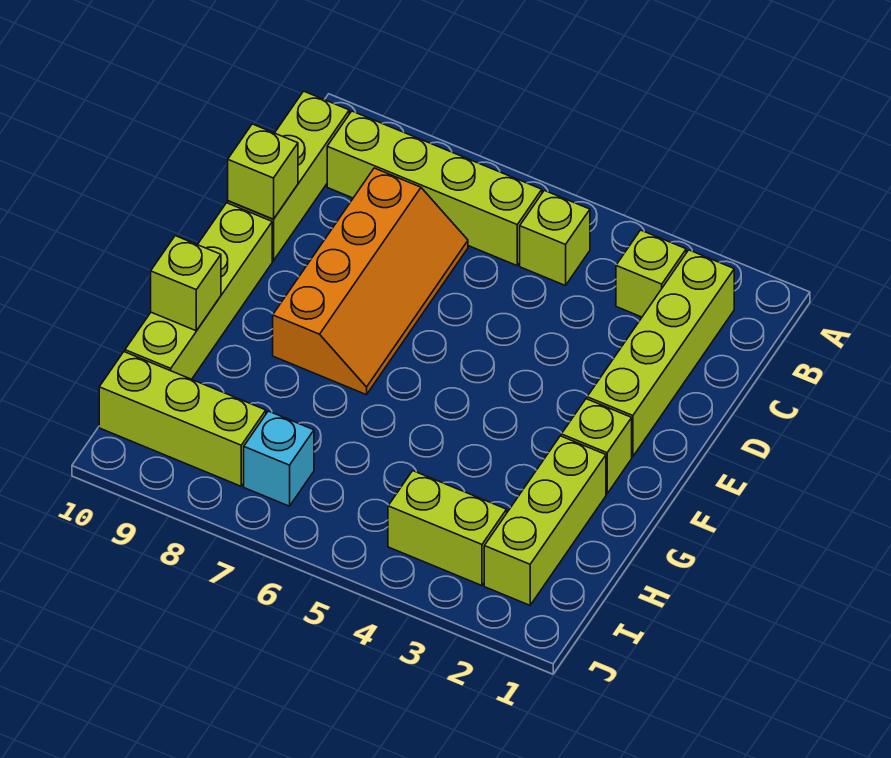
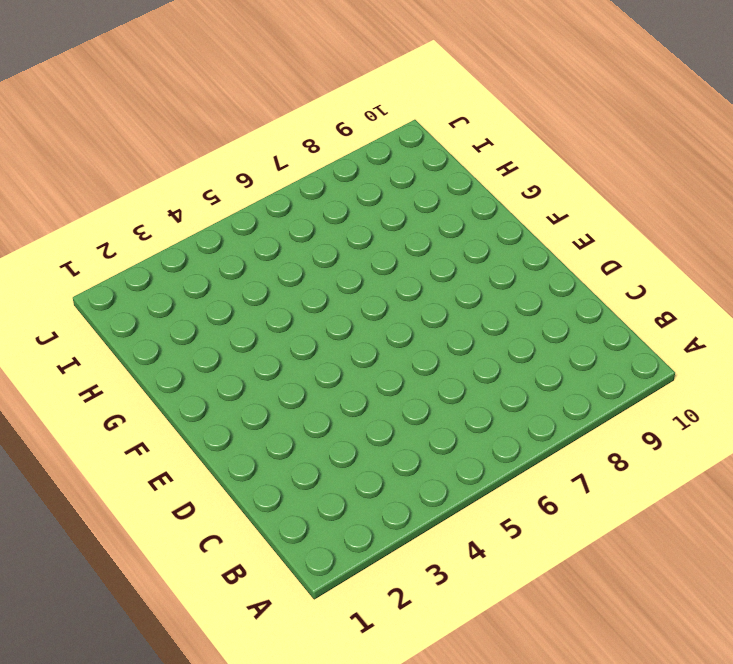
none -> lime brick B2:E2 level 1
none -> lime brick B3 level 1
none -> lime brick B5 level 1

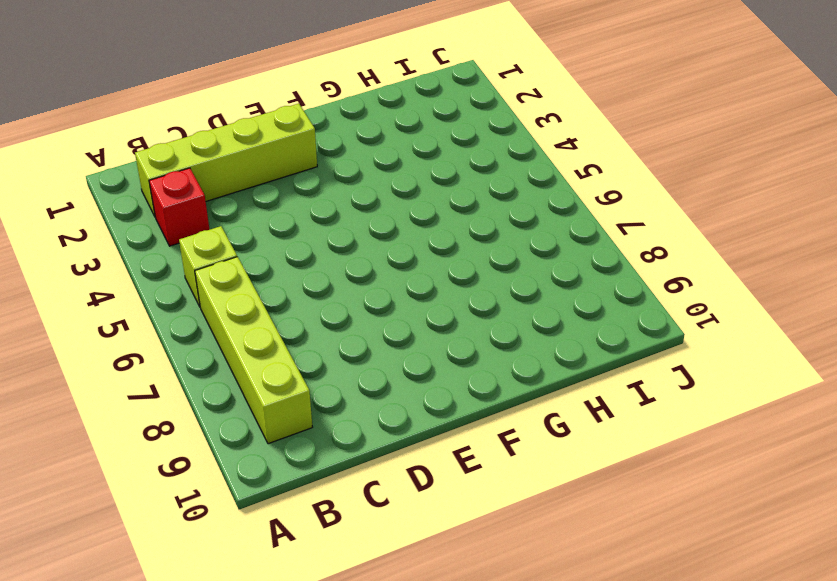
red brick B3 level 1 -> lime brick B3 level 1
none -> lime brick B10:D10 level 1
none -> orange slope C7:F8 level 1 top 8
none -> lime brick E10:H10 level 1

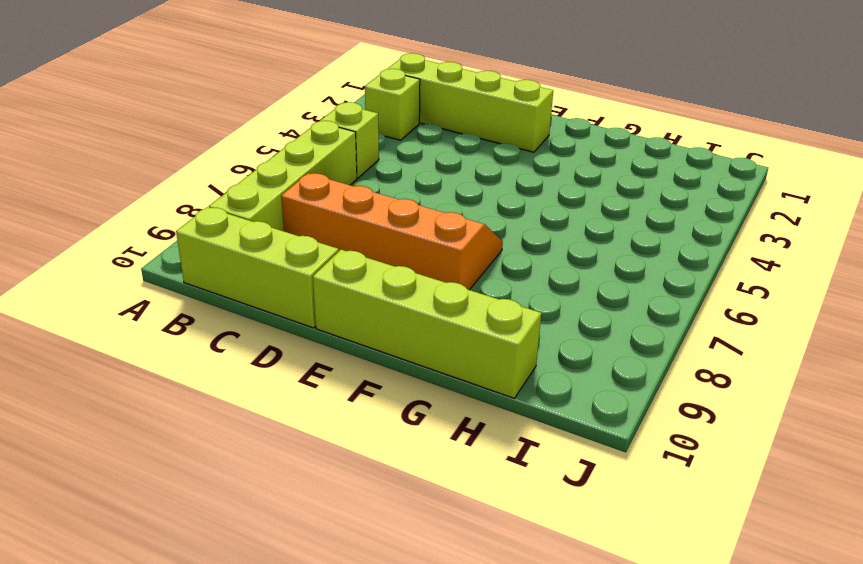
none -> lime brick F2 level 1
none -> lime brick G2:I2 level 1
none -> lime brick I3:I4 level 1

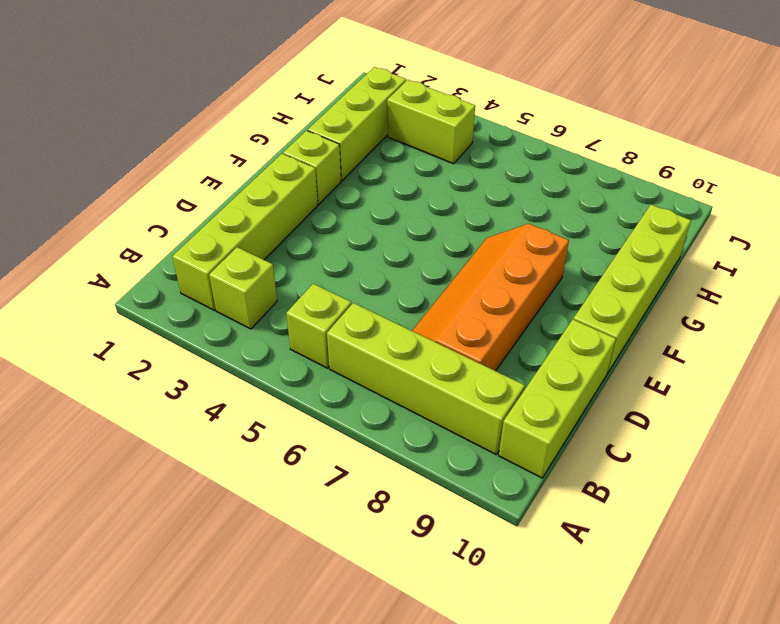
none -> cyan brick I7 level 1
none -> lime brick I8:I10 level 1
none -> lime brick D10 level 2

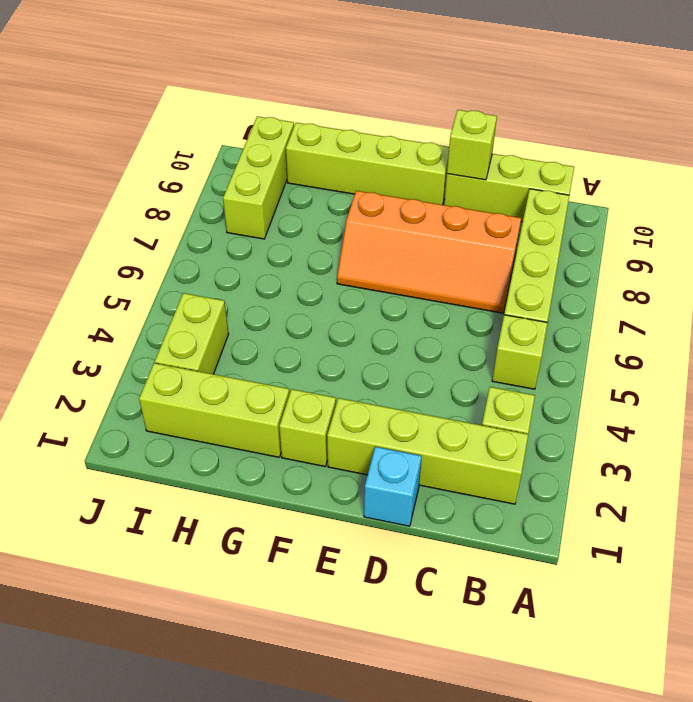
cyan brick D1 level 1 -> cyan brick I7 level 1
none -> lime brick G10 level 2

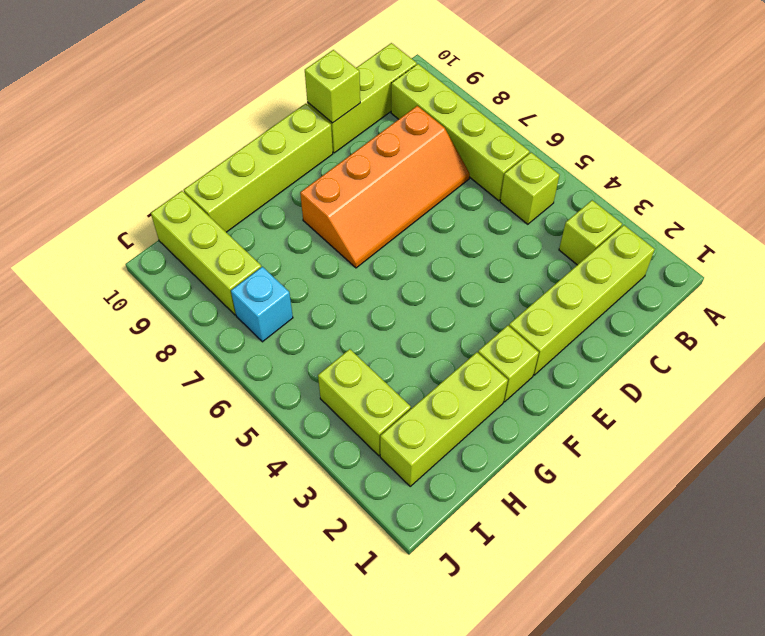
none -> lime brick G10 level 2

